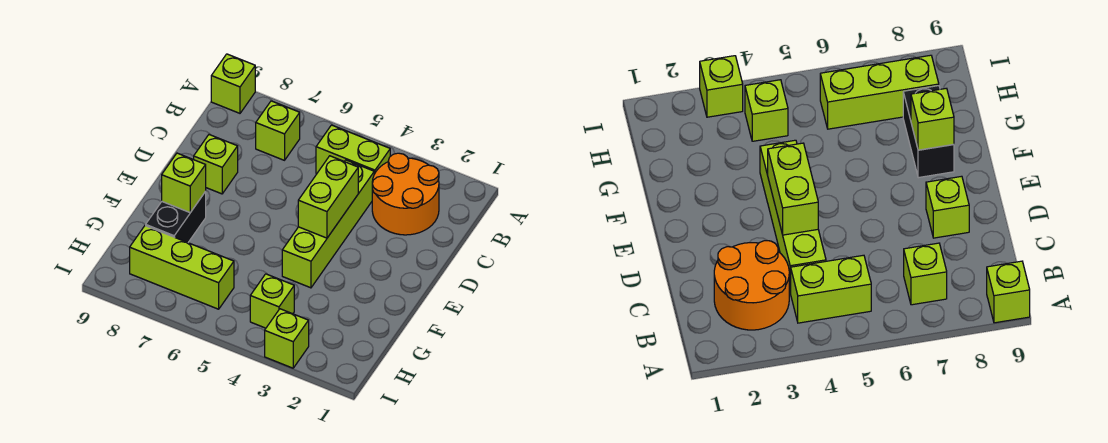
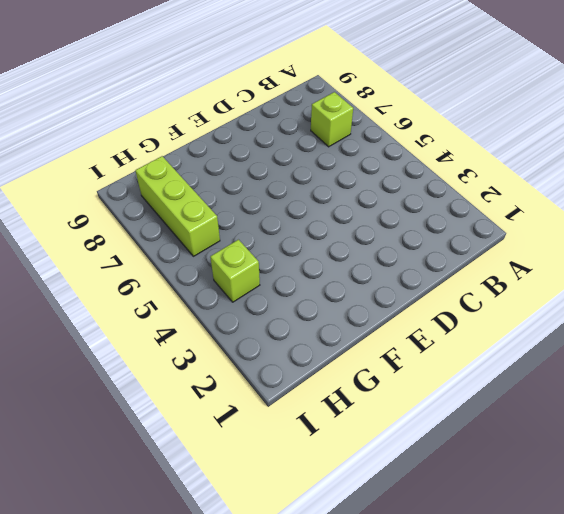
none -> lime brick A9 level 1
none -> orange round brick B2:C3 level 1
none -> lime brick B4:B5 level 1

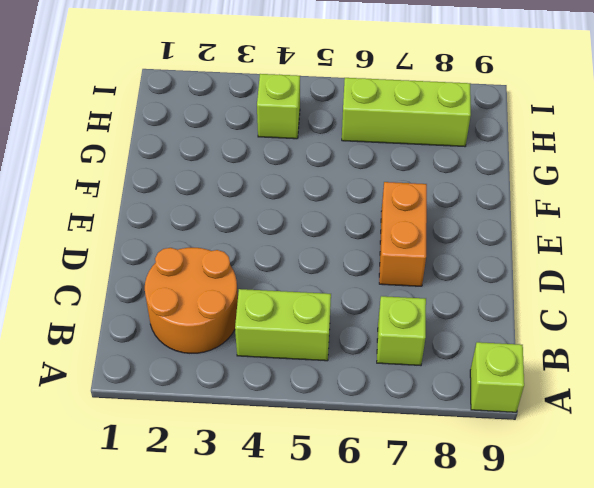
orange brick D7:E7 level 1 -> none
none -> lime brick C4:F4 level 1
none -> lime brick D8 level 1
none -> black brick F8:G8 level 1

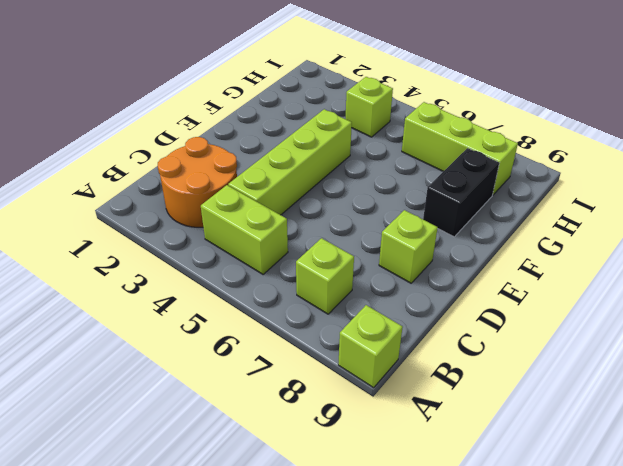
none -> lime brick I3 level 1
none -> lime brick D4:E4 level 2
none -> lime brick F8 level 2

